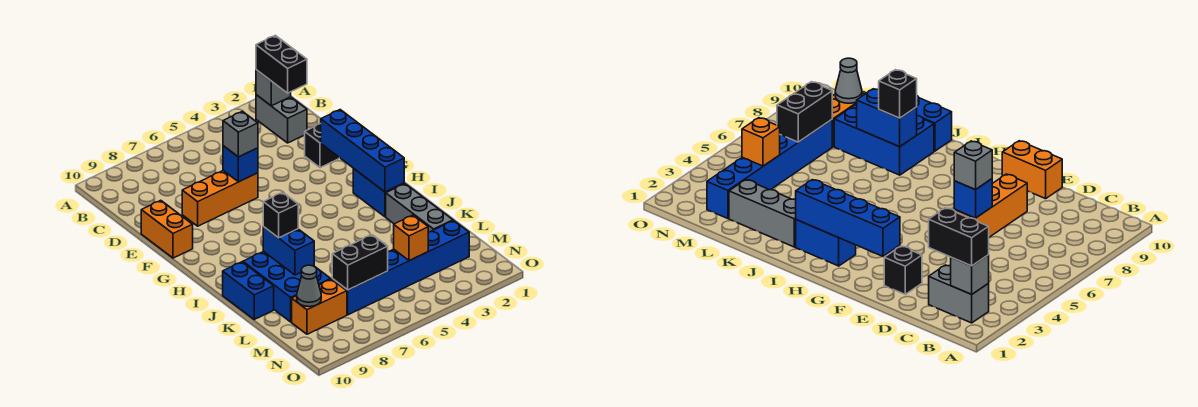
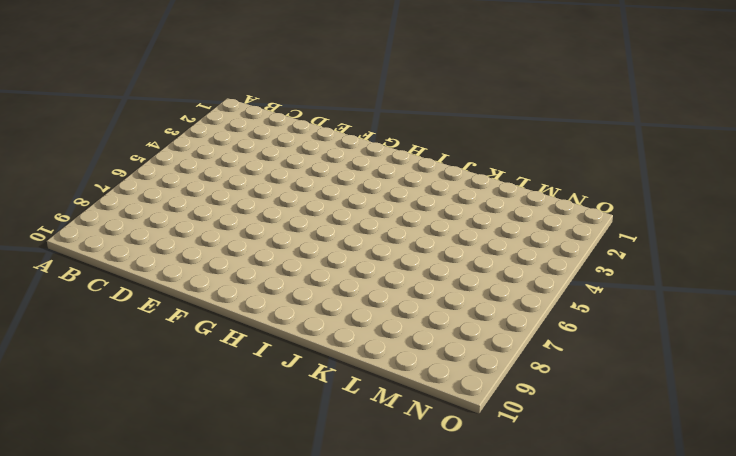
none -> grey brick B2:C2 level 1
none -> black brick E2 level 1
none -> orange brick E6:E8 level 1

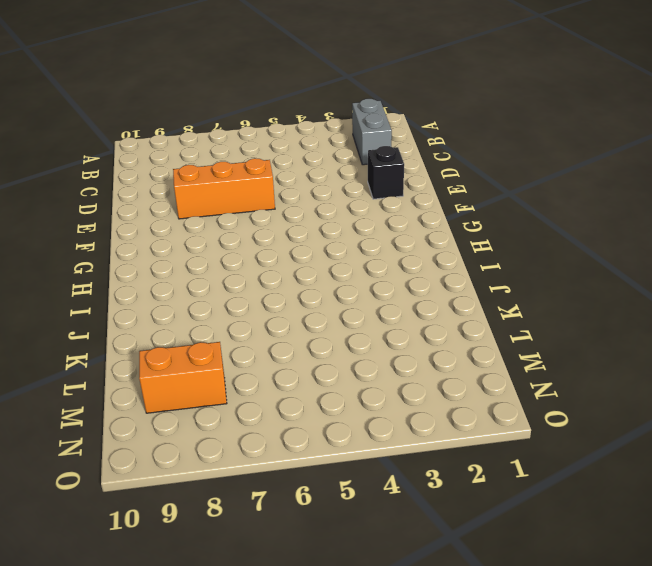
none -> orange brick E10:F10 level 1
none -> blue brick H2:I2 level 1
none -> grey brick J2:L2 level 1

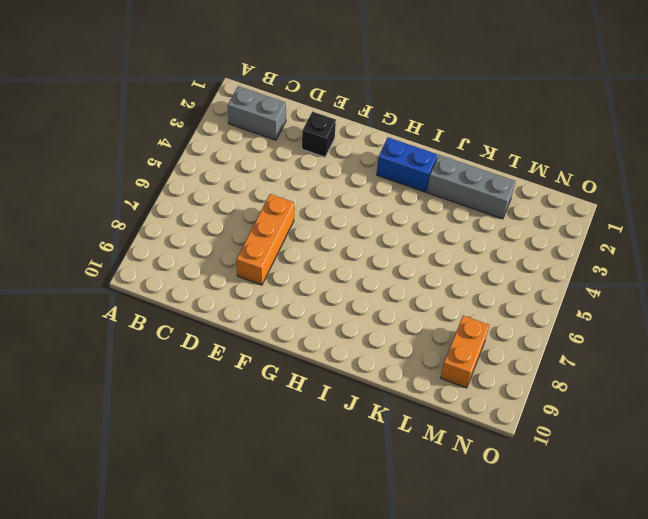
none -> orange brick E10:F10 level 1
none -> blue brick J8:L9 level 1
none -> blue brick J10:K10 level 1

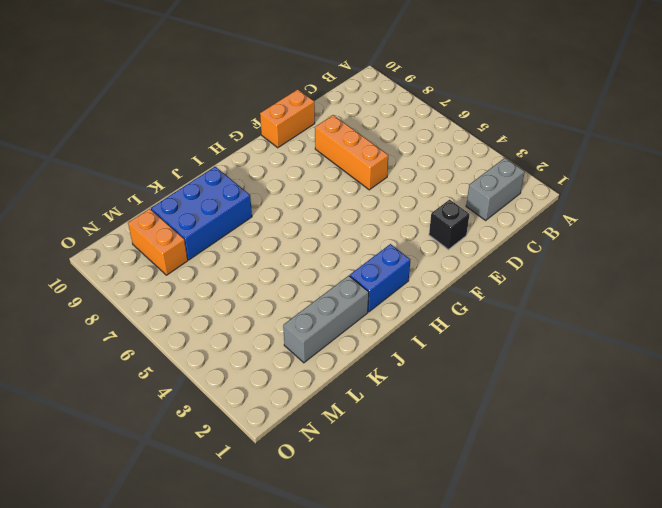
none -> blue brick J10:K10 level 1
none -> blue brick M2:M7 level 1
none -> grey brick B2 level 2

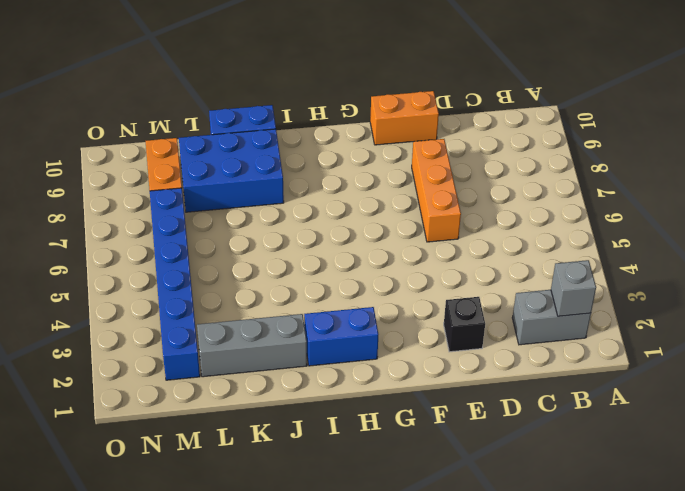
none -> blue brick E6 level 2
none -> blue brick F2:I2 level 2
none -> blue brick J8:K8 level 2

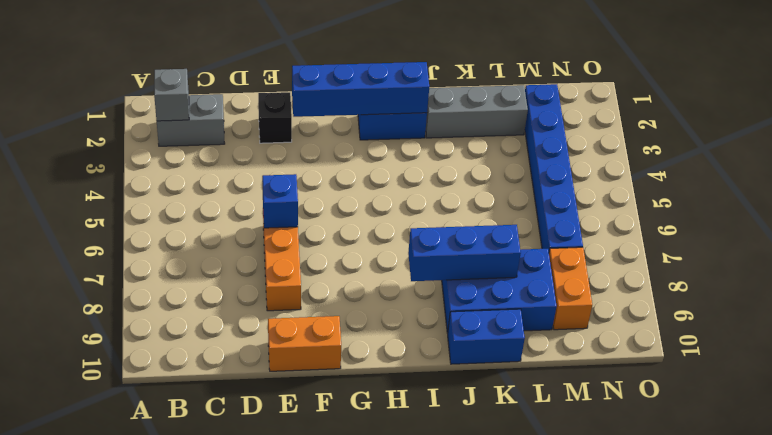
blue brick I8:K8 level 2 -> blue brick J8:K8 level 2
none -> orange brick M4 level 2
none -> black brick M6:M7 level 2
none -> grey cone M9 level 2

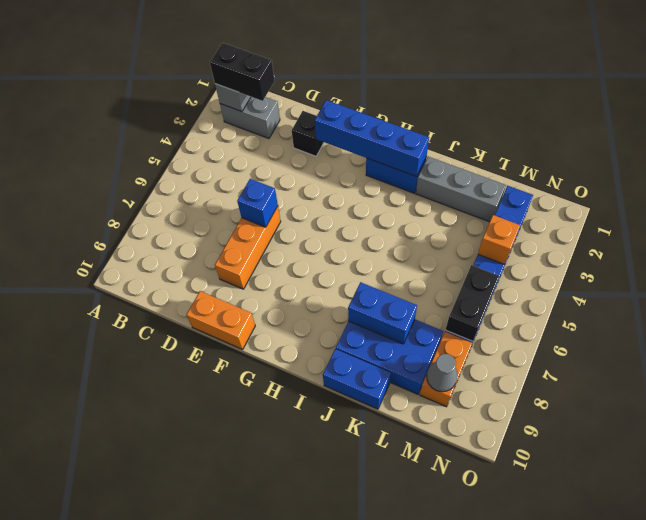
none -> grey brick E6 level 3
none -> black brick J8 level 3

